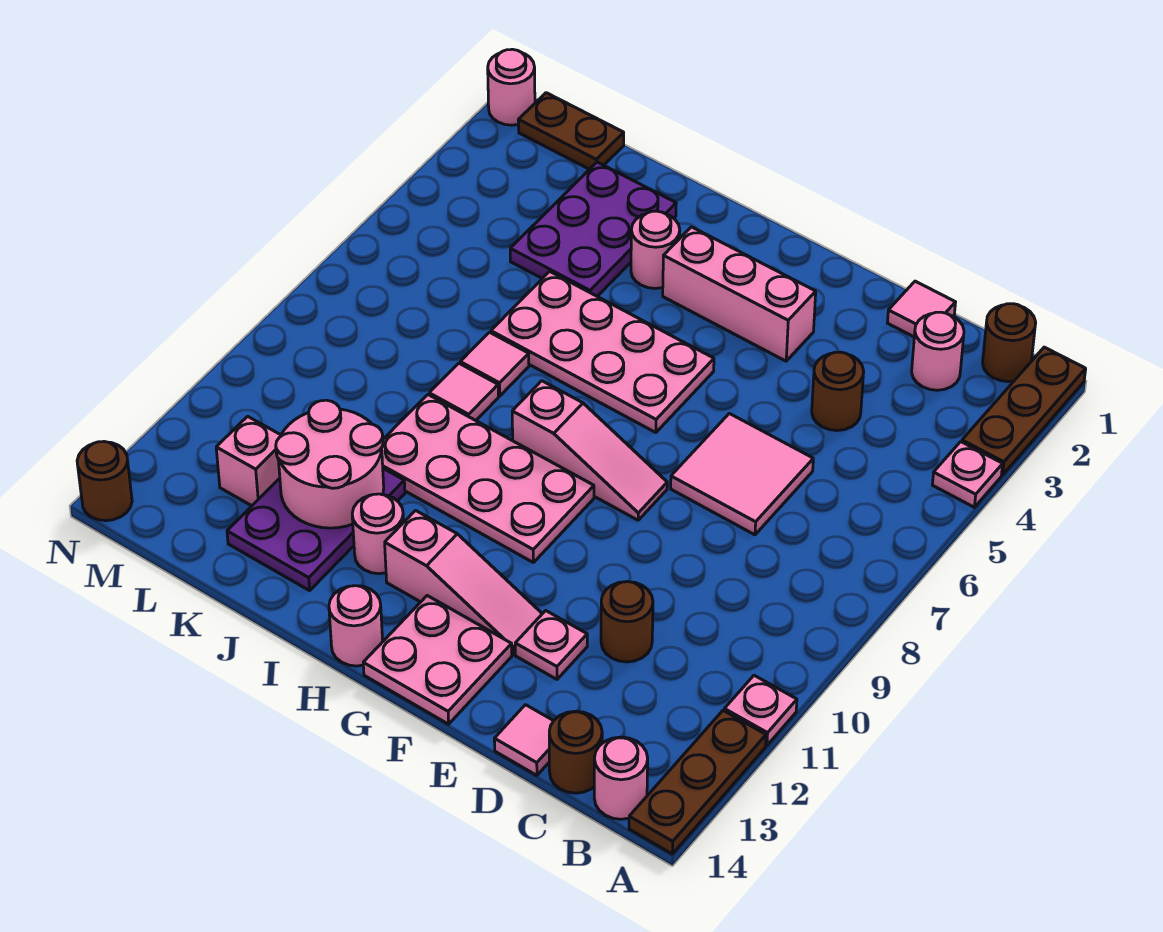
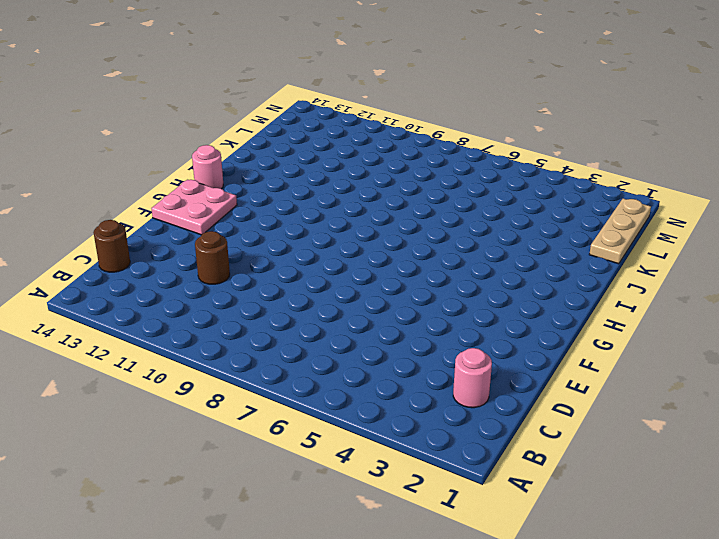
tan plate K1:M1 level 1 -> brown plate L1:M1 level 1
none -> brown plate A1:A3 level 1
none -> pink plate A4 level 1
none -> pink plate A11 level 1
none -> brown plate A12:A14 level 1

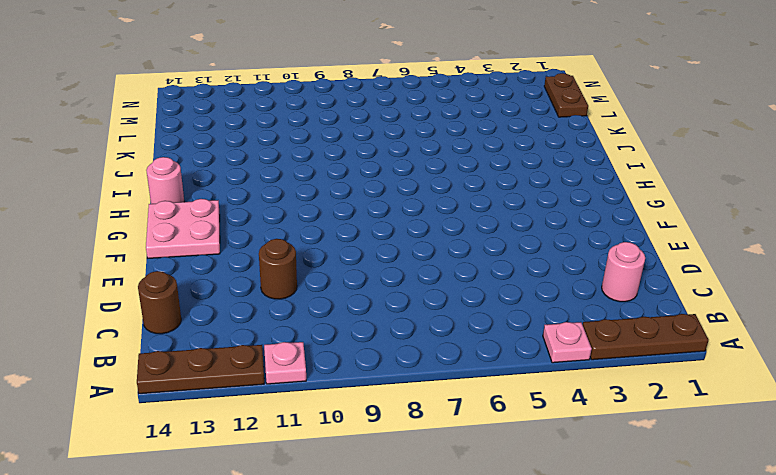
none -> brown round brick B1 level 1
none -> pink round brick B14 level 1
none -> pink tile D1 level 1
none -> brown round brick D4 level 1

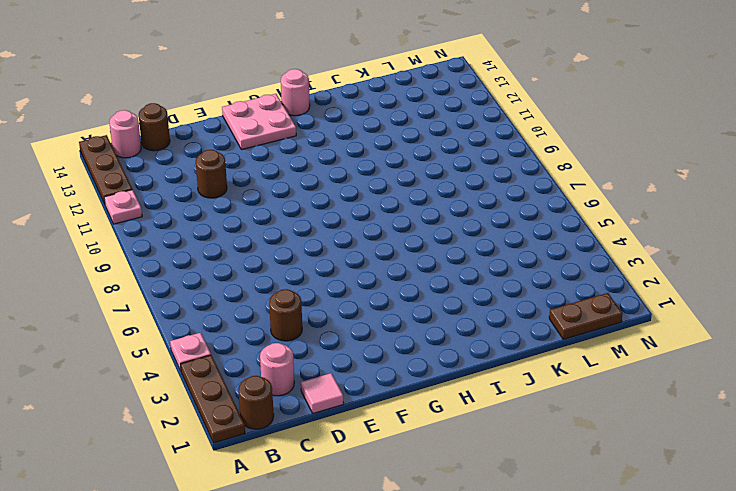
none -> pink tile D6:E7 level 1
none -> pink tile D14 level 1
none -> pink plate E12 level 1
none -> pink brick F3:H3 level 1

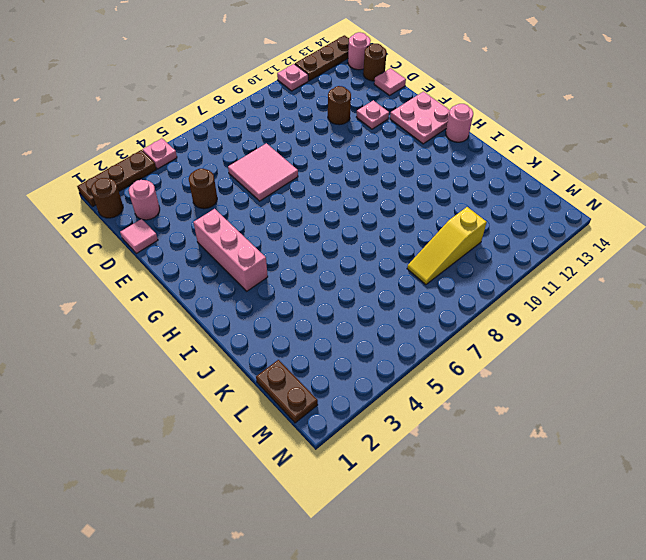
yellow slope L8:L10 level 1 top 10 -> none
none -> pink slope F8:H8 level 1 top H
none -> pink slope F12:H12 level 1 top H
none -> pink plate G5:J6 level 1
none -> pink plate G9:J10 level 1

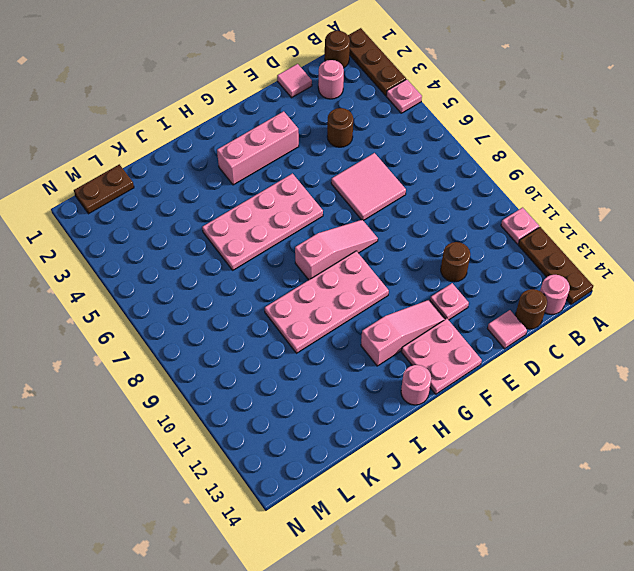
none -> pink round brick I3 level 1
none -> pink round brick I12 level 1
none -> purple plate J2:K4 level 1
none -> pink tile J7 level 1

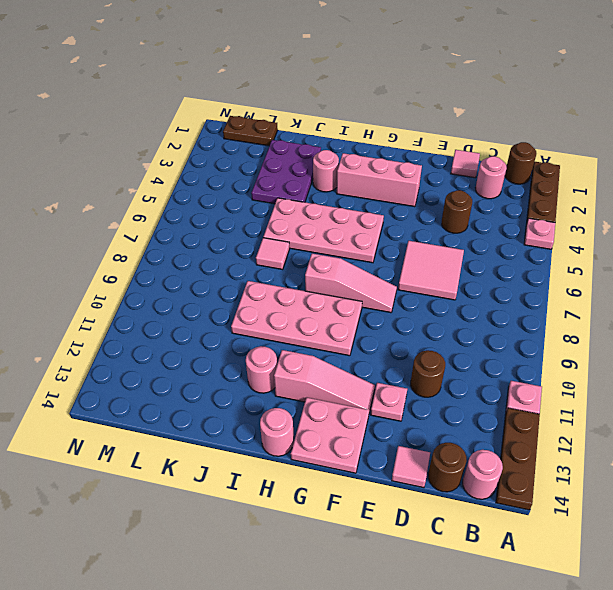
none -> pink tile J8 level 1
none -> purple plate J11:K13 level 1
none -> pink brick L12 level 1
none -> pink round brick N1 level 1

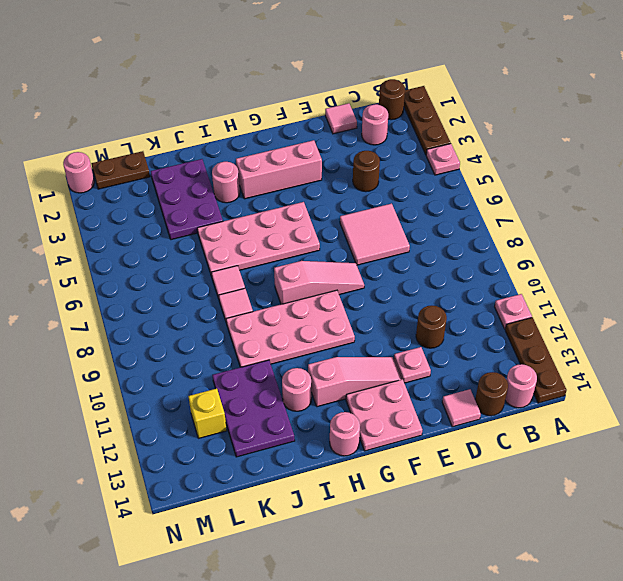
yellow brick L12 level 1 -> pink brick L12 level 1
none -> brown round brick N14 level 1
none -> pink round brick J11:K12 level 2

